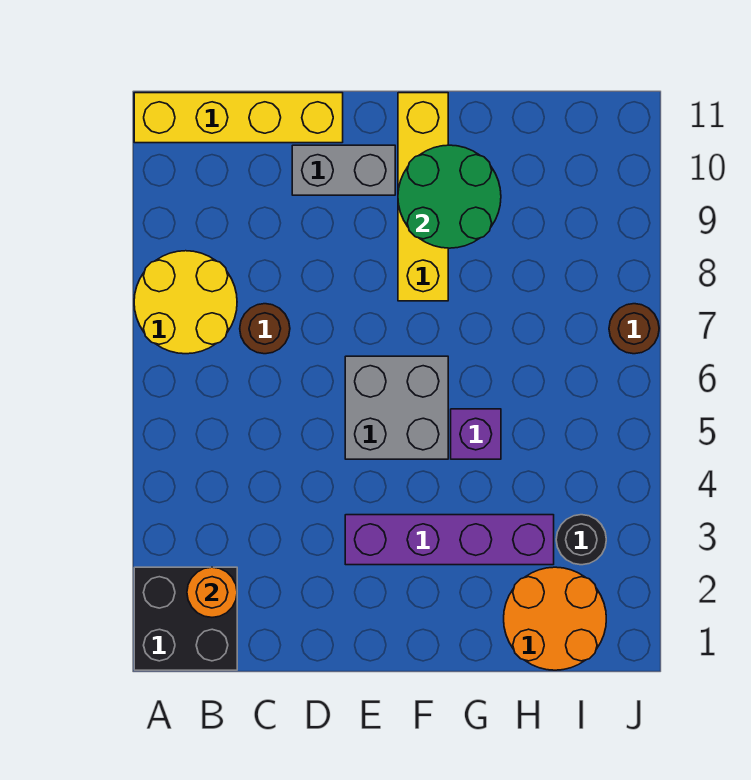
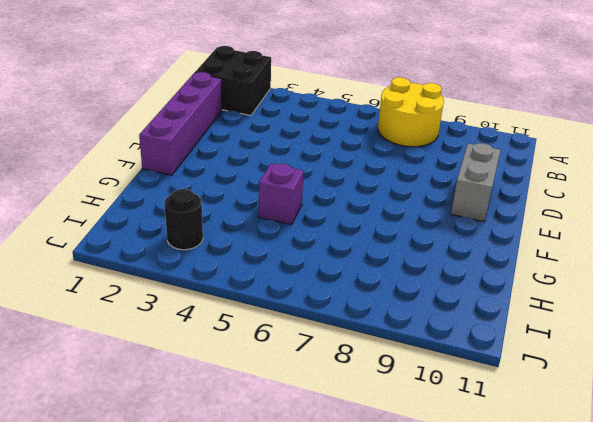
purple brick C1:F1 level 1 -> purple brick E3:H3 level 1
none -> yellow brick A11:D11 level 1
none -> brown round brick C7 level 1
none -> grey brick E5:F6 level 1

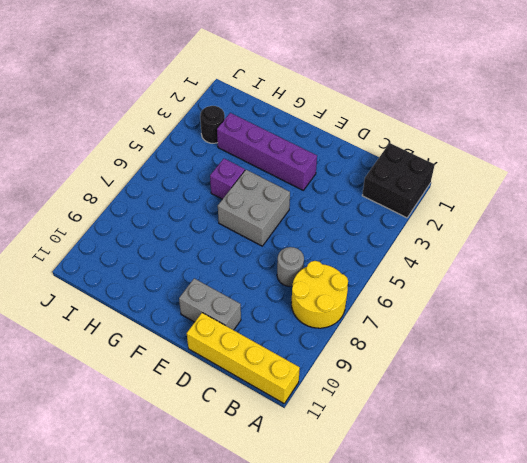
grey round brick C7 level 1 -> brown round brick C7 level 1
none -> yellow brick F8:F11 level 1
none -> orange round brick H1:I2 level 1
none -> brown round brick J7 level 1

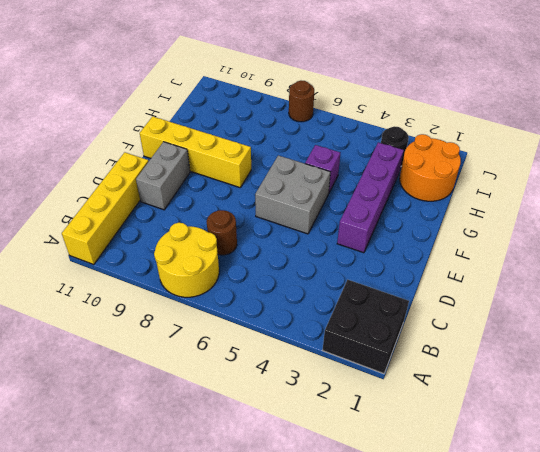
none -> orange round brick B2 level 2
none -> green round brick F9:G10 level 2

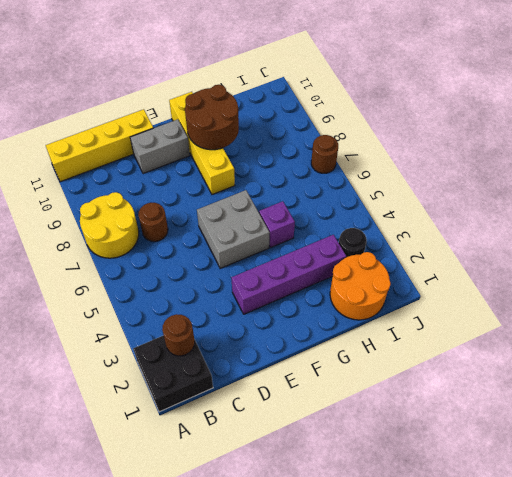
brown round brick B2 level 2 -> orange round brick B2 level 2
brown round brick F9:G10 level 2 -> green round brick F9:G10 level 2

